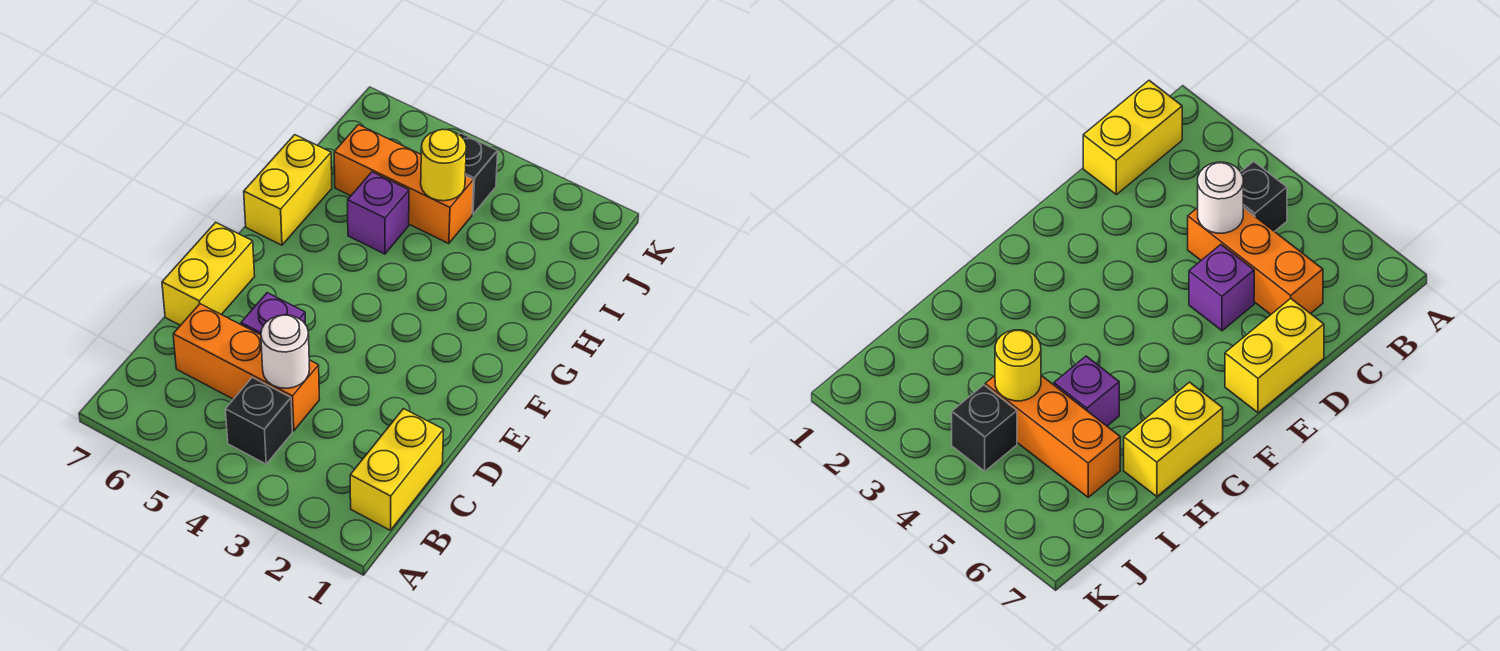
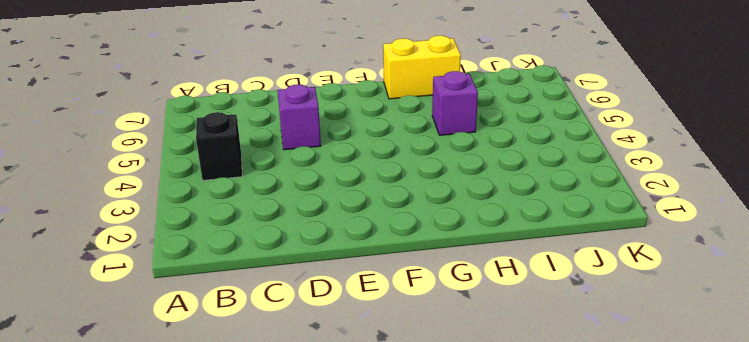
none -> yellow brick B1:C1 level 1
none -> orange brick C4:C6 level 1

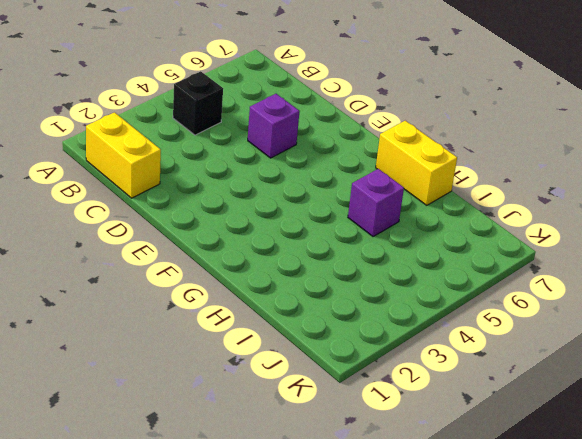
none -> orange brick C4:C6 level 1
none -> yellow brick D7:E7 level 1

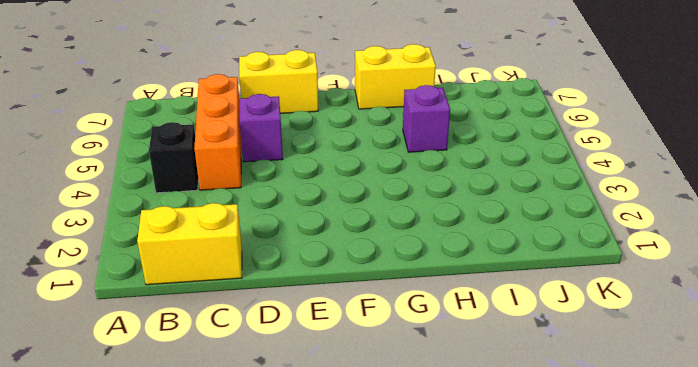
none -> orange brick I4:I6 level 1
none -> black brick J4 level 1

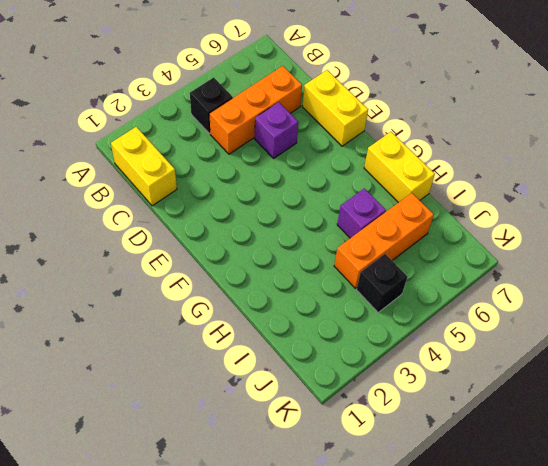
none -> white round brick C4 level 2
none -> yellow round brick I4 level 2

